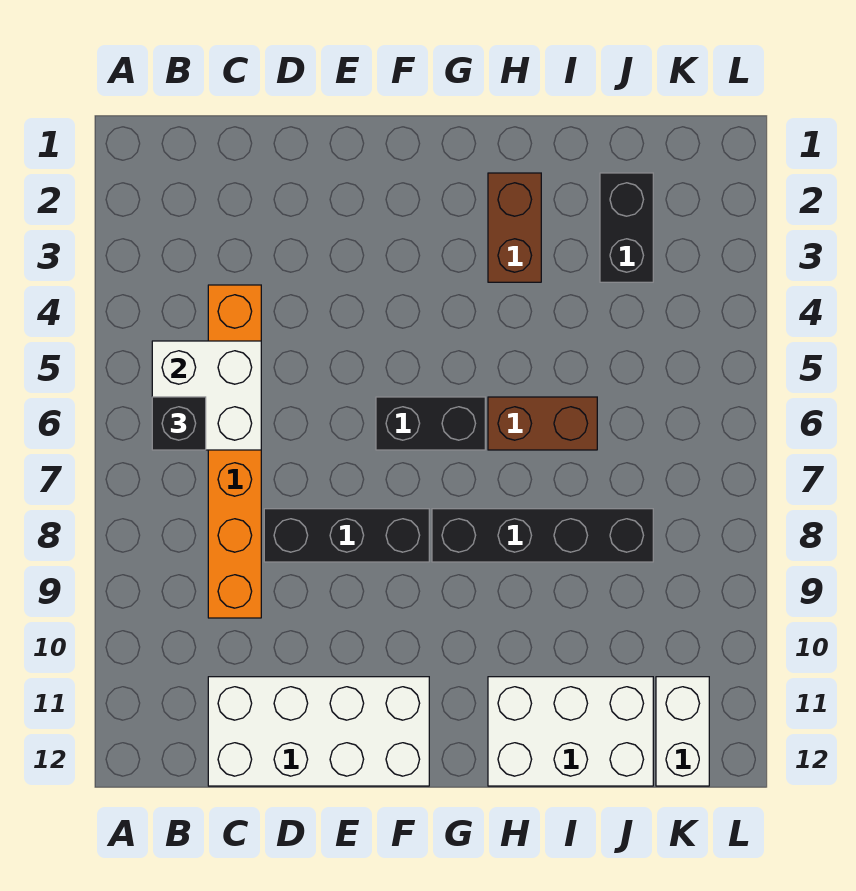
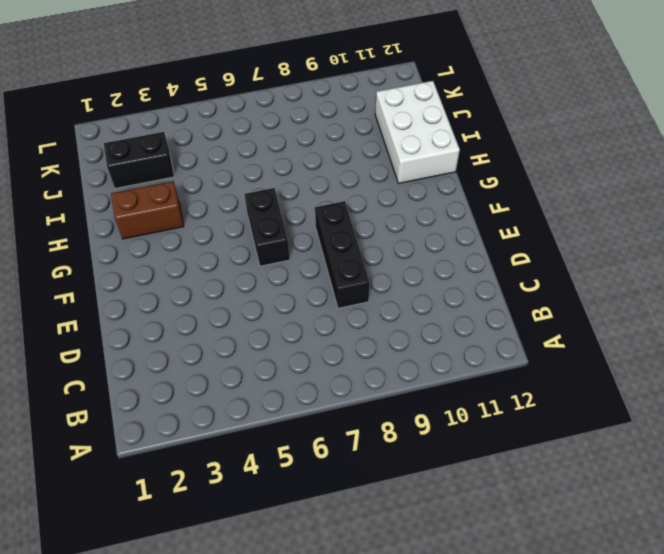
none -> orange brick C4:C9 level 1
none -> white brick C11:F12 level 1
none -> black brick G8:J8 level 1

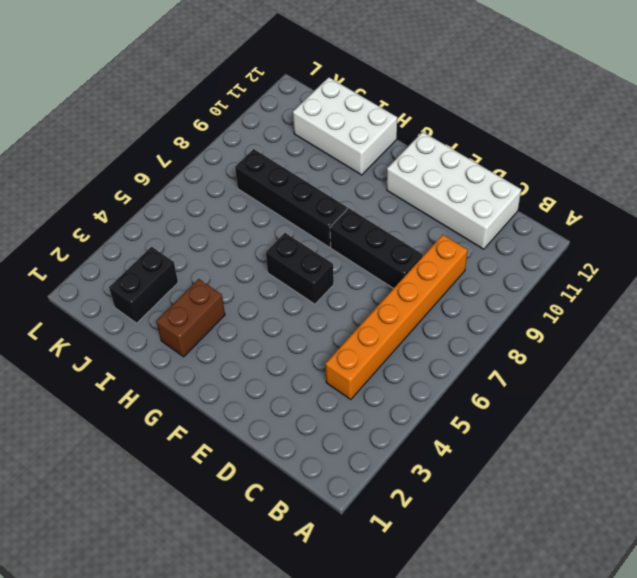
none -> brown brick H6:I6 level 1
none -> white brick K11:K12 level 1
none -> white brick B5:C6 level 2

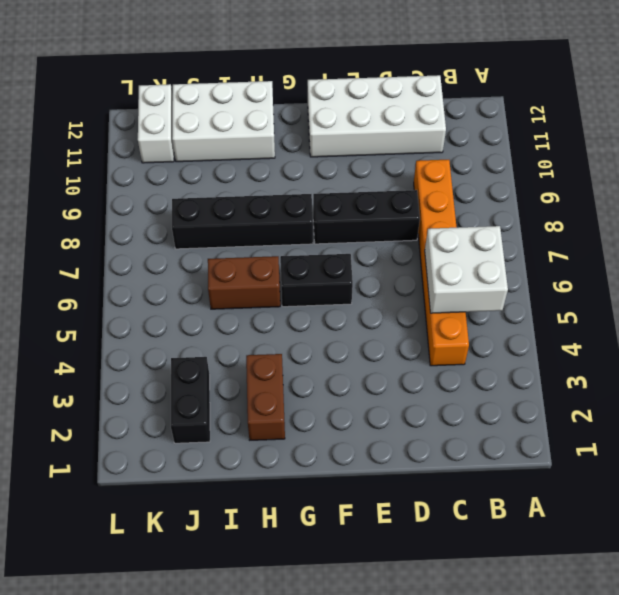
none -> black brick B6 level 3

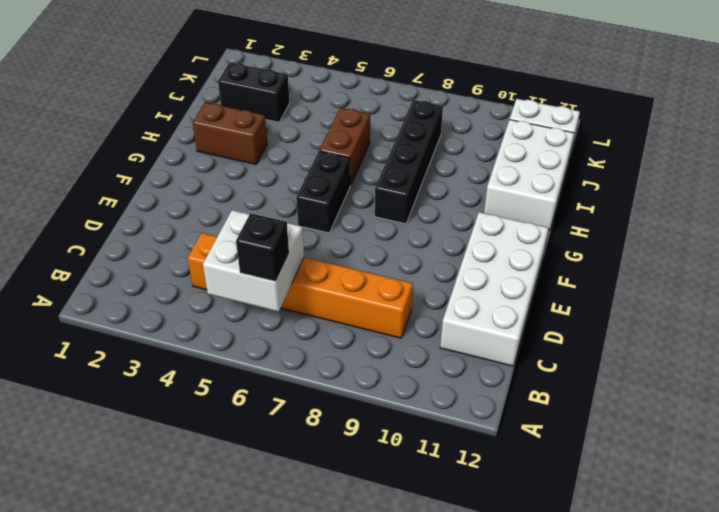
none -> black brick D8:F8 level 1

